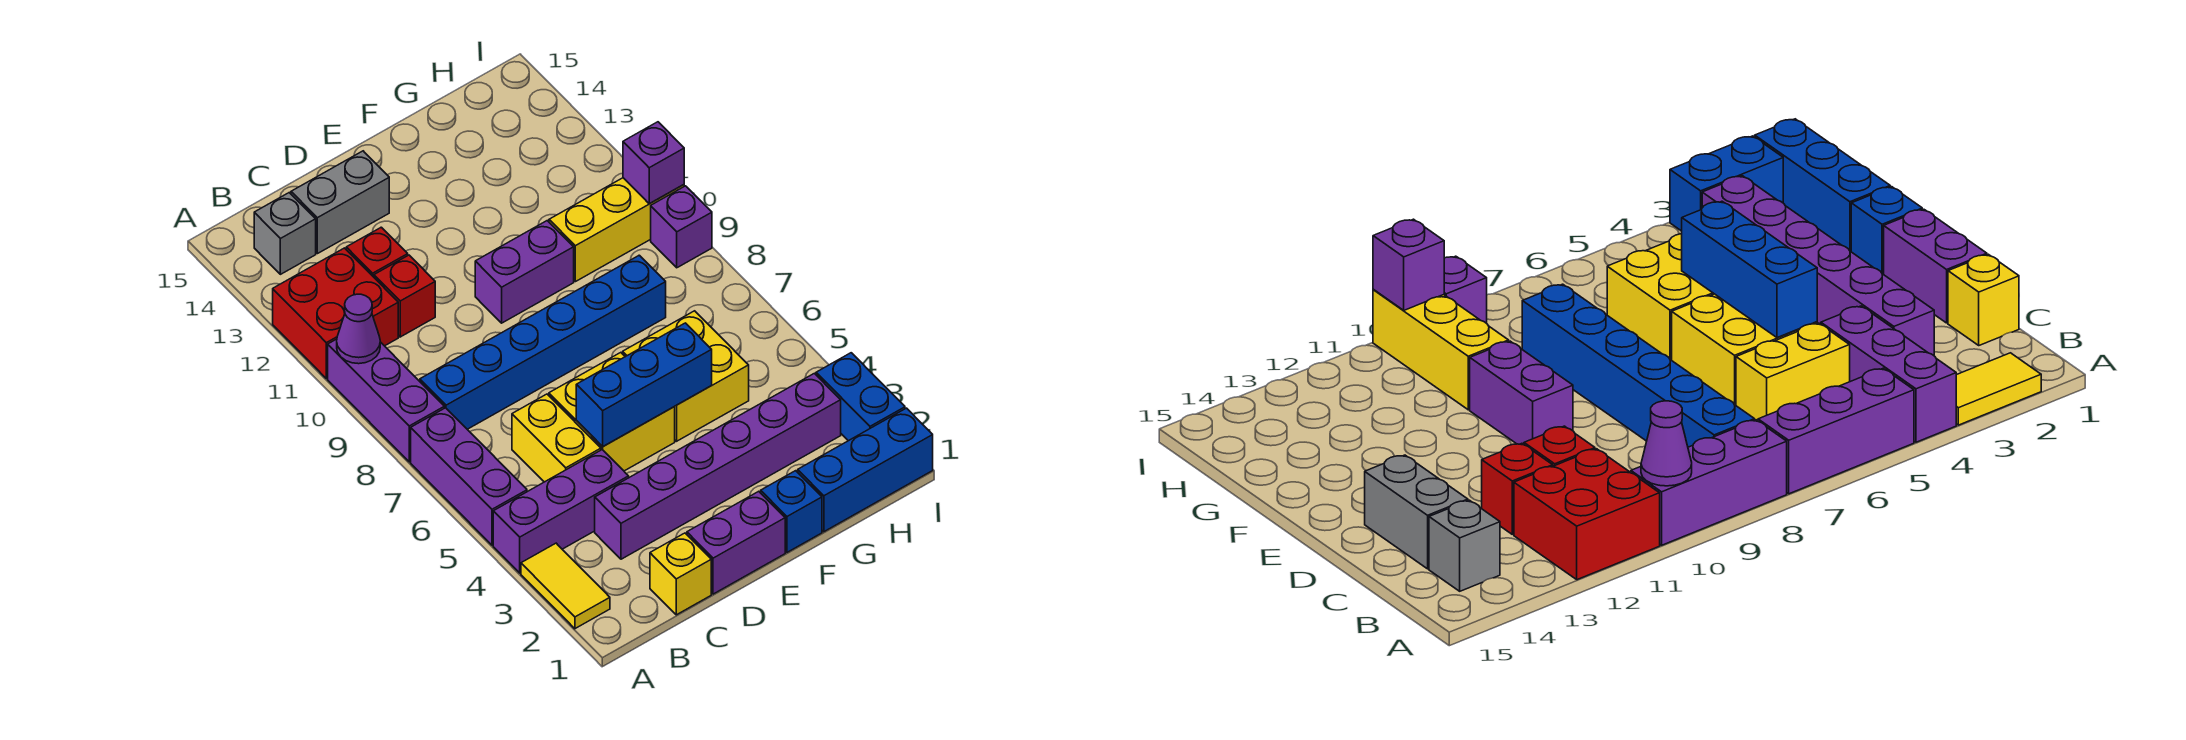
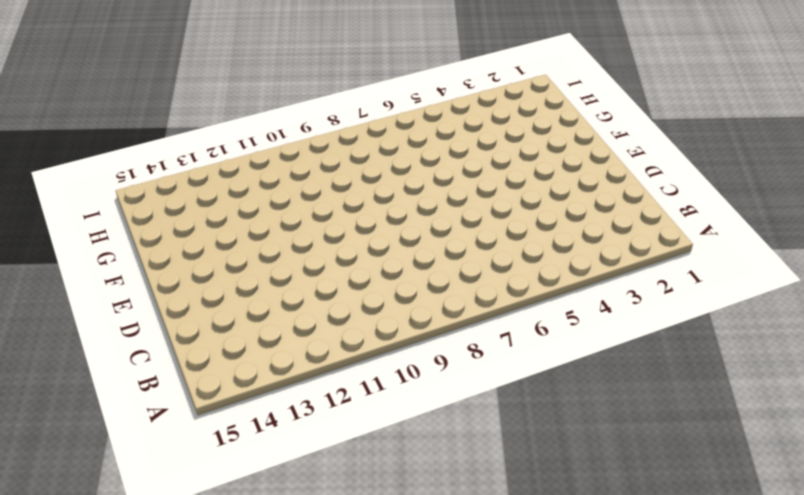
none -> yellow tile A2:A3 level 1
none -> purple brick A4:C4 level 1
none -> purple brick A5:A7 level 1

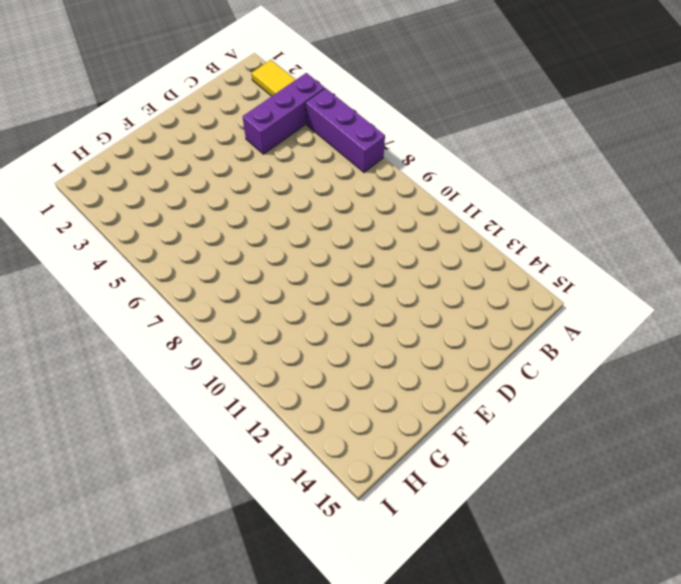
none -> purple brick A8:A10 level 1
none -> red brick A11:B12 level 1
none -> blue brick B8:G8 level 1

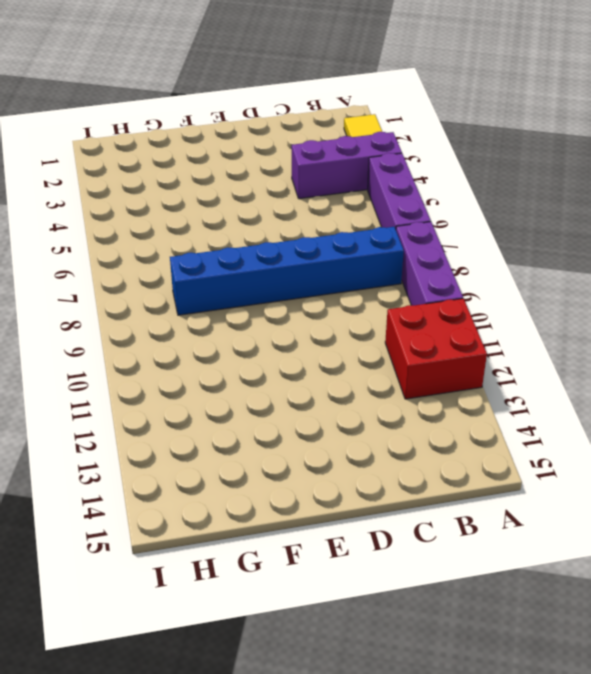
none -> grey brick B14 level 1
none -> yellow brick C1 level 1
none -> purple brick C3:H3 level 1

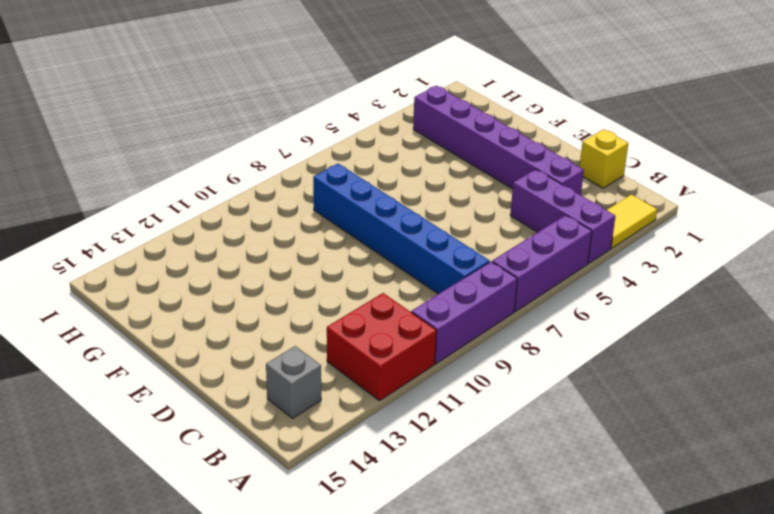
none -> yellow brick C5:C6 level 1
none -> red brick C11 level 1
none -> red brick C12 level 1

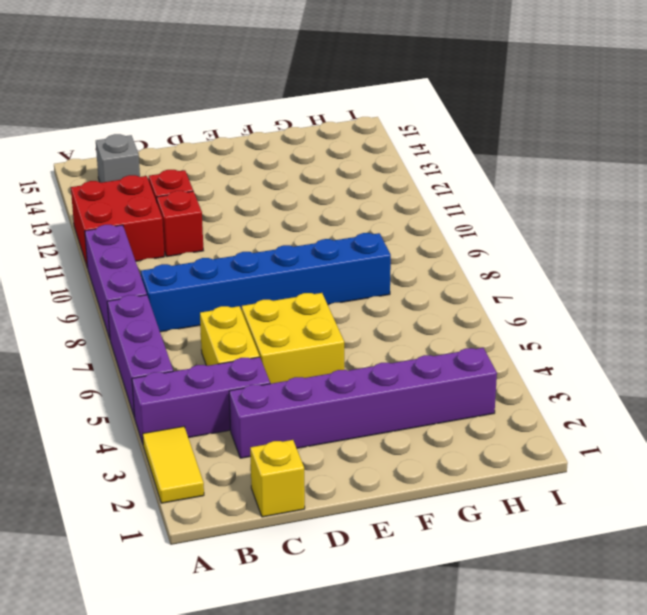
none -> grey brick C14:D14 level 1
none -> purple brick D1:E1 level 1
none -> purple brick E10:F10 level 1

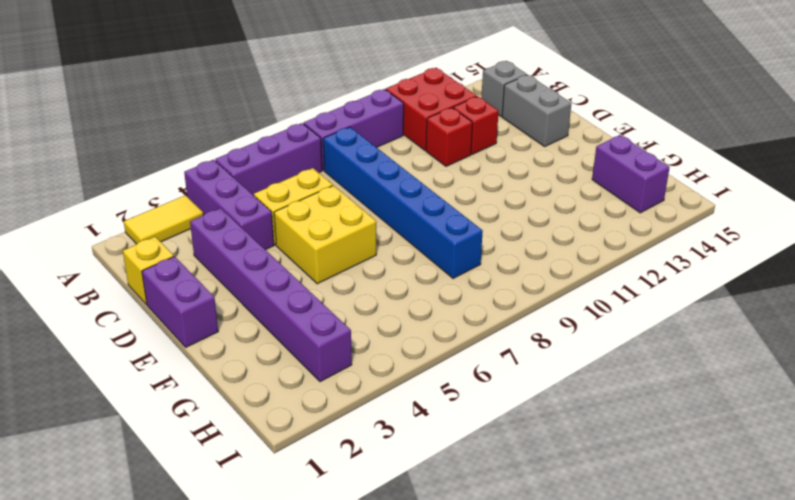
purple brick G14:H14 level 1 -> purple brick E10:F10 level 1
none -> blue brick F1 level 1
none -> yellow brick F5:G6 level 1
none -> blue brick G1:I1 level 1

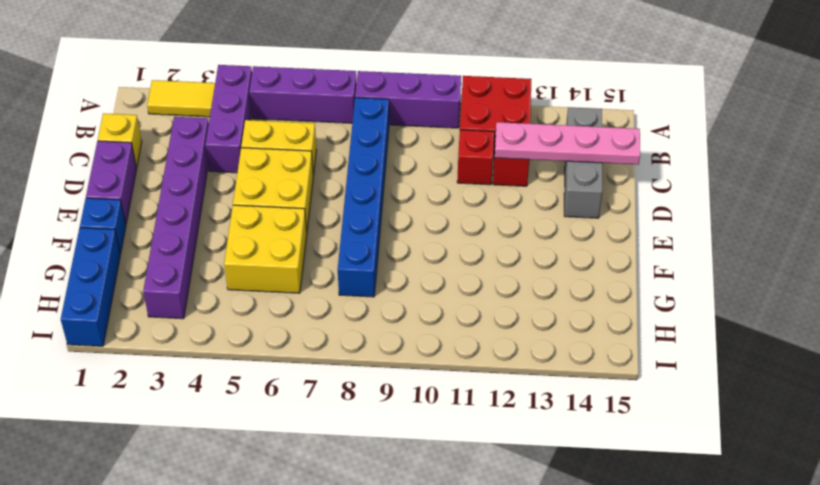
pink plate C12:C15 level 2 -> none
none -> purple brick E10:F10 level 1
none -> yellow brick G10:I10 level 1
none -> blue brick I2:I3 level 1

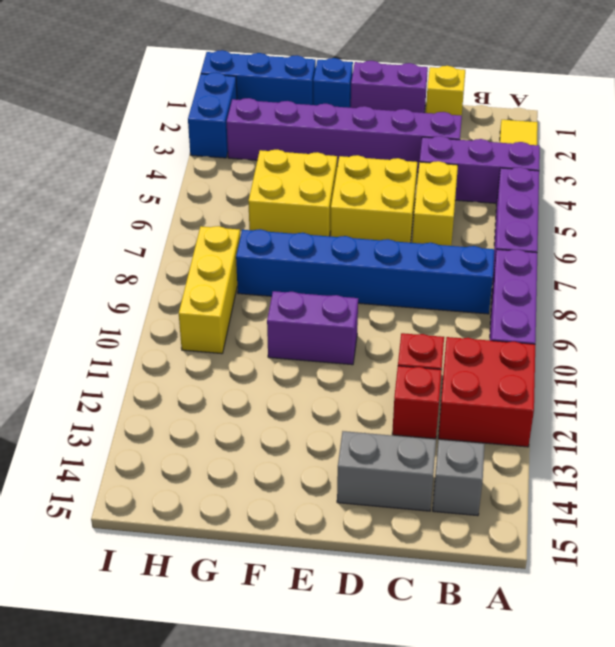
yellow brick H8:H10 level 1 -> yellow brick G10:I10 level 1
none -> purple brick I9 level 1
none -> purple cone A10 level 2
none -> blue brick D5:F5 level 2

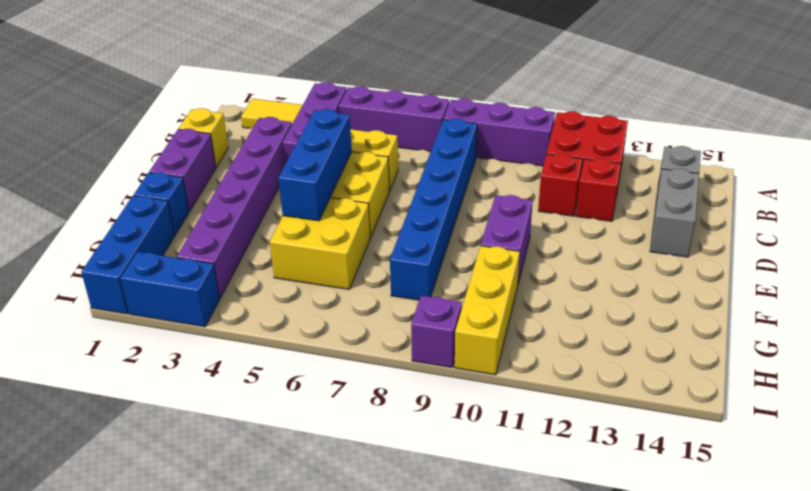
none -> purple cone A10 level 2
none -> purple brick I10 level 2

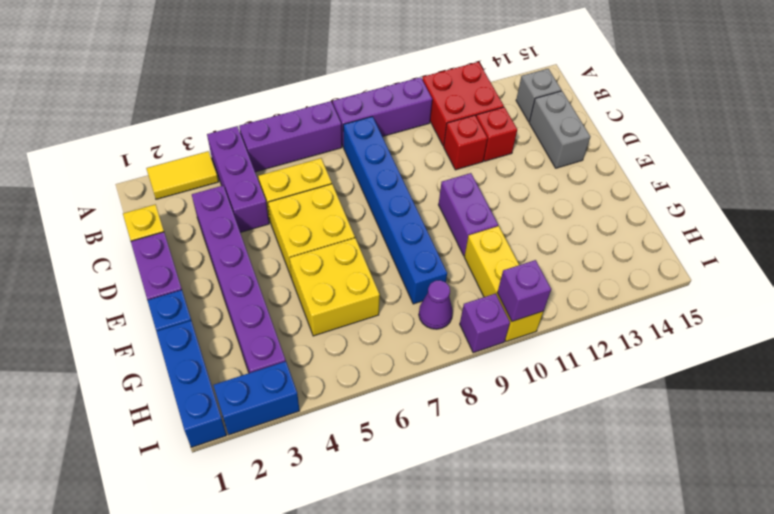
purple cone H8 level 1 -> purple cone A10 level 2
none -> blue brick D5:F5 level 2

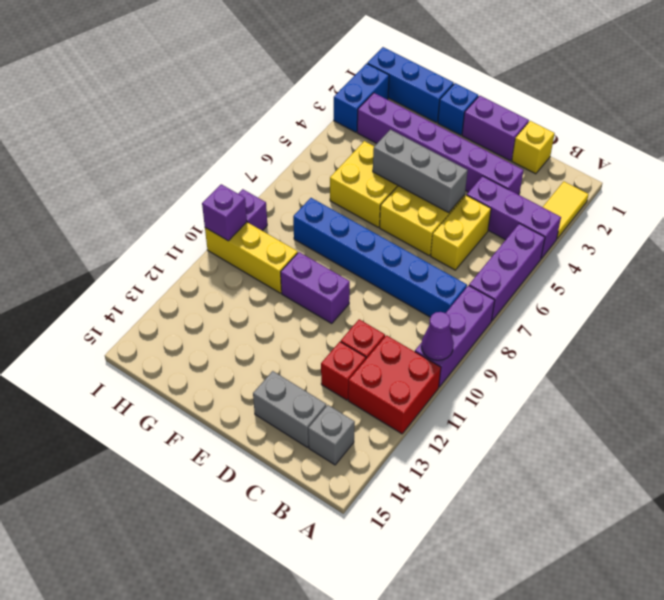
grey brick D5:F5 level 2 -> blue brick D5:F5 level 2

